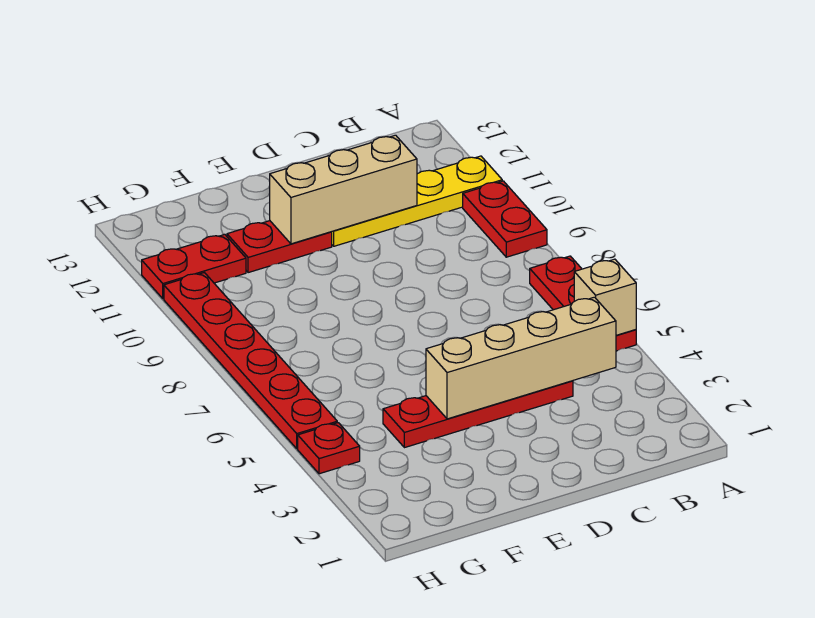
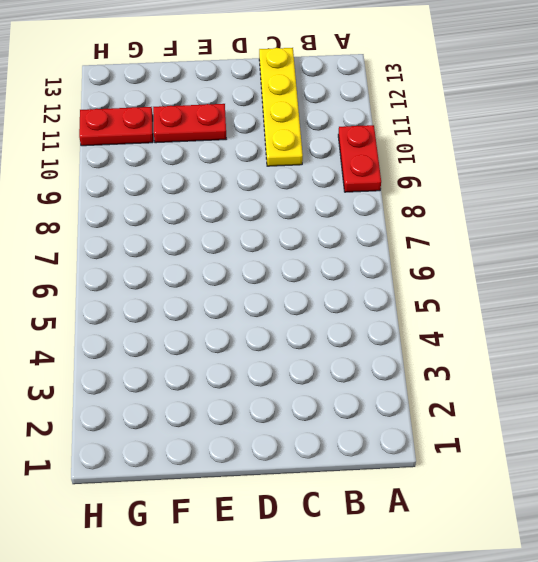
yellow plate C10:C13 level 1 -> yellow plate A11:D11 level 1
none -> red plate A5:A7 level 1
none -> red plate C4:F4 level 1

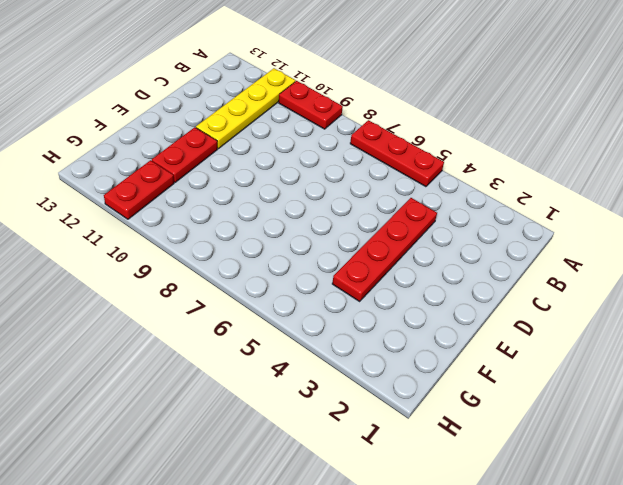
none -> red plate H4 level 1
none -> red plate H5:H10 level 1

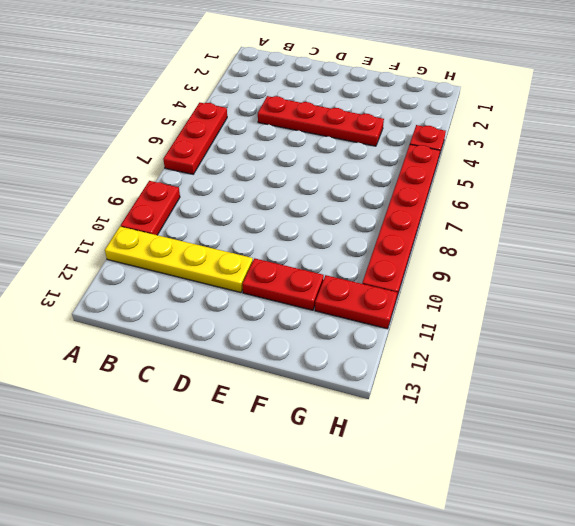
none -> tan brick A5 level 2
none -> tan brick B4:E4 level 2

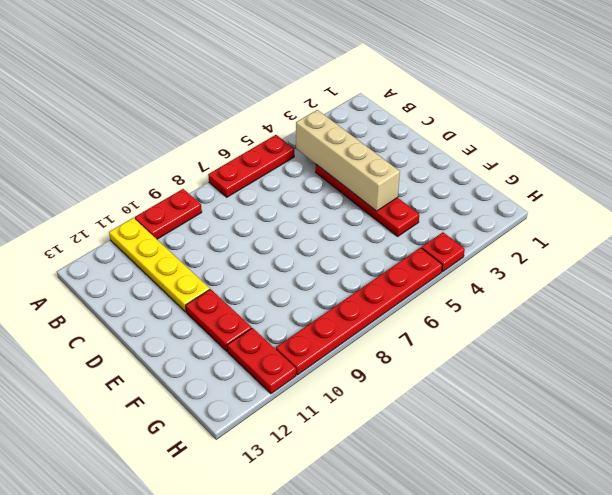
none -> tan brick A5 level 2
none -> tan brick C11:E11 level 2

